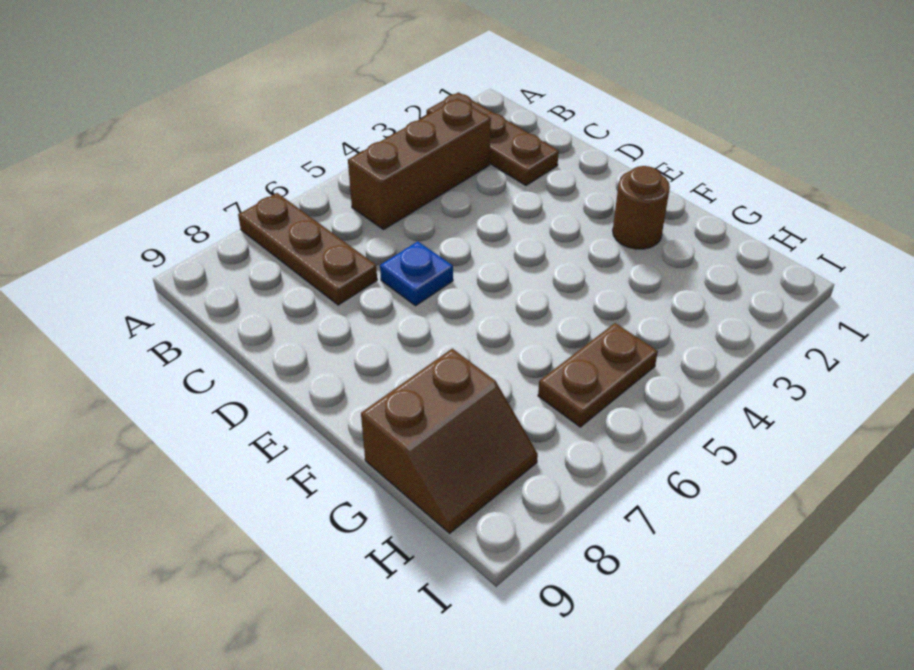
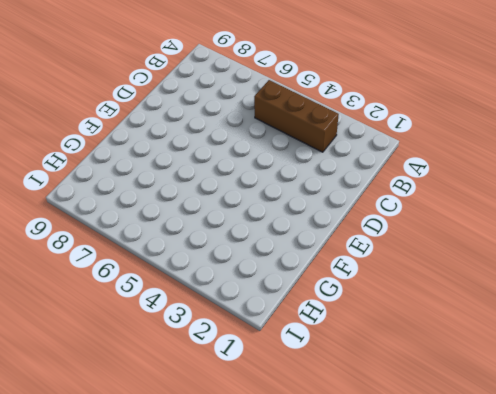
none -> brown plate A2:C2 level 1
none -> brown plate A7:C7 level 1

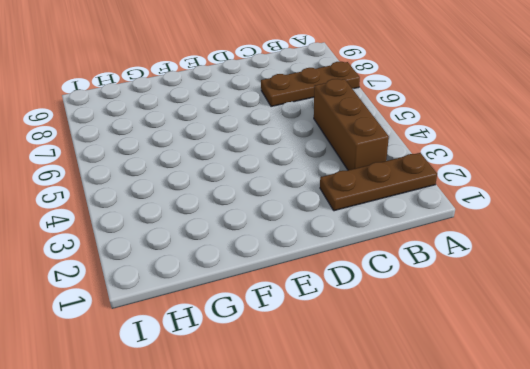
none -> blue plate D6 level 1
none -> brown round brick F2 level 1

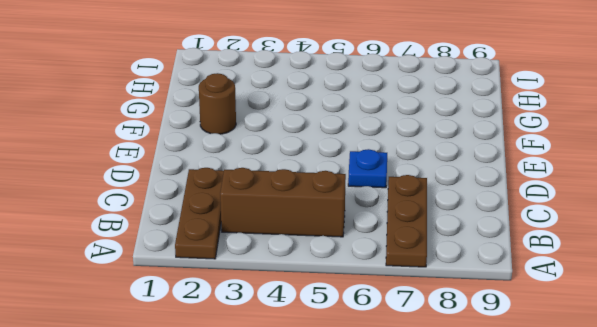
none -> brown slope G8:H9 level 1 top G
none -> brown plate H5:H6 level 1

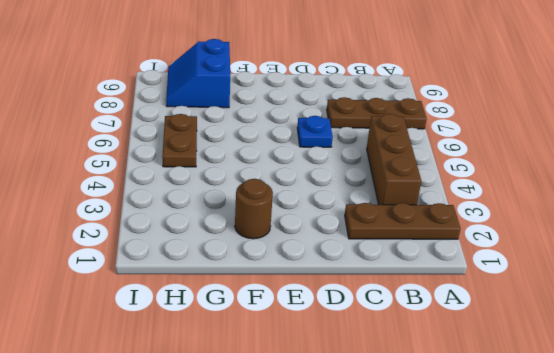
blue slope G8:H9 level 1 top G -> brown slope G8:H9 level 1 top G

